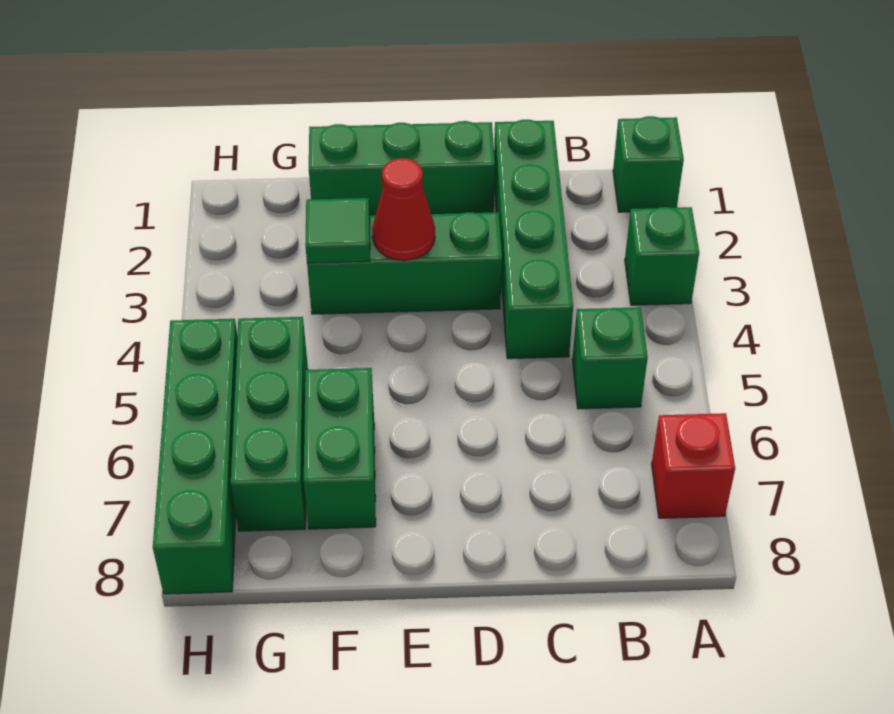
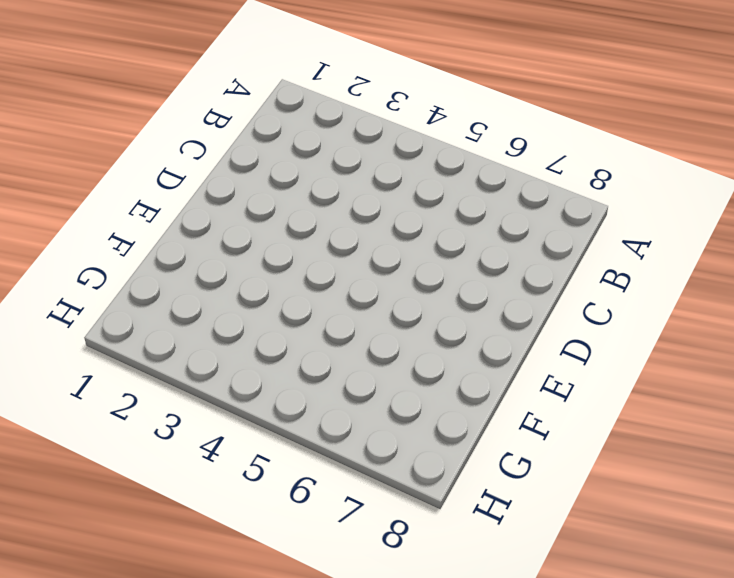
none -> green brick A1 level 1
none -> green brick A3 level 1
none -> red brick A7 level 1

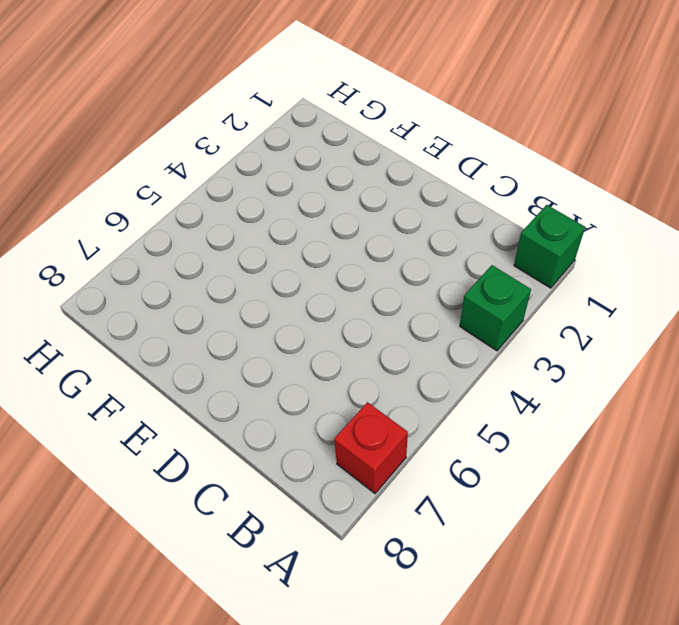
none -> green brick B5 level 1
none -> green brick C1:C4 level 1
none -> green brick D1:F1 level 1

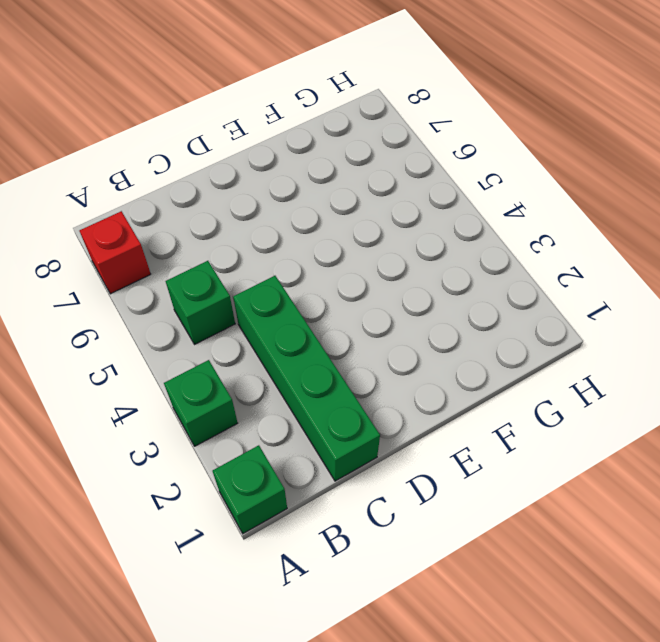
none -> green brick D1:F1 level 1
none -> green brick D3:F3 level 1
none -> green brick F6:F7 level 1

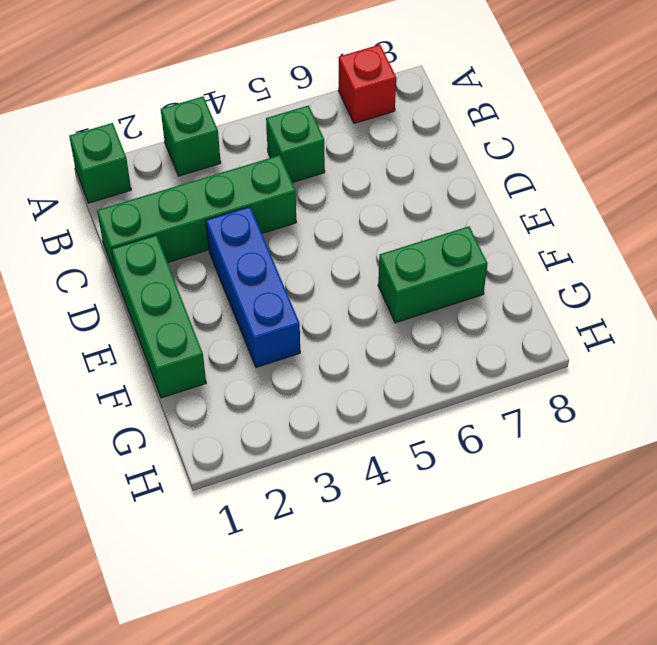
blue brick D3:F3 level 1 -> green brick D3:F3 level 1
none -> green brick G5:G7 level 1
none -> green brick H5:H8 level 1
none -> red cone E3 level 2

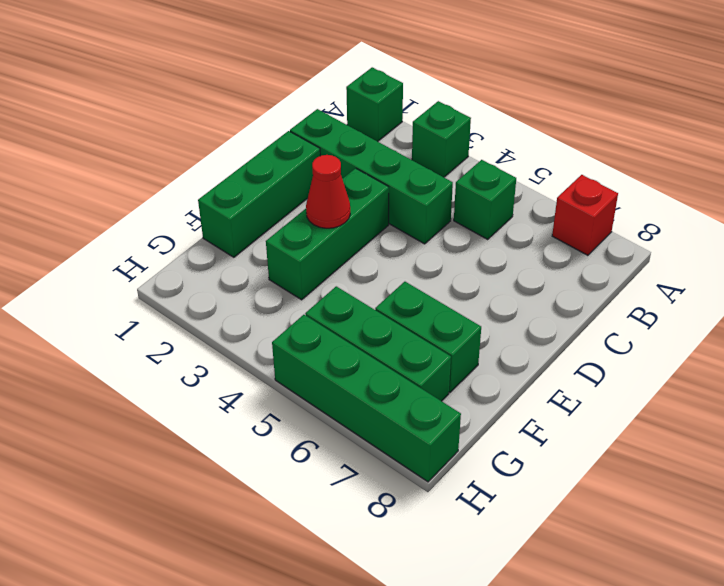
none -> green tile F3 level 2

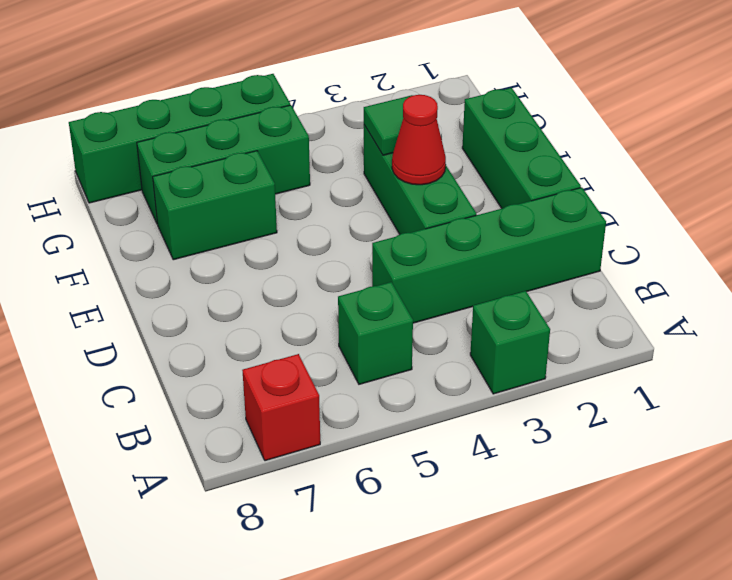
none -> green brick A1 level 1

